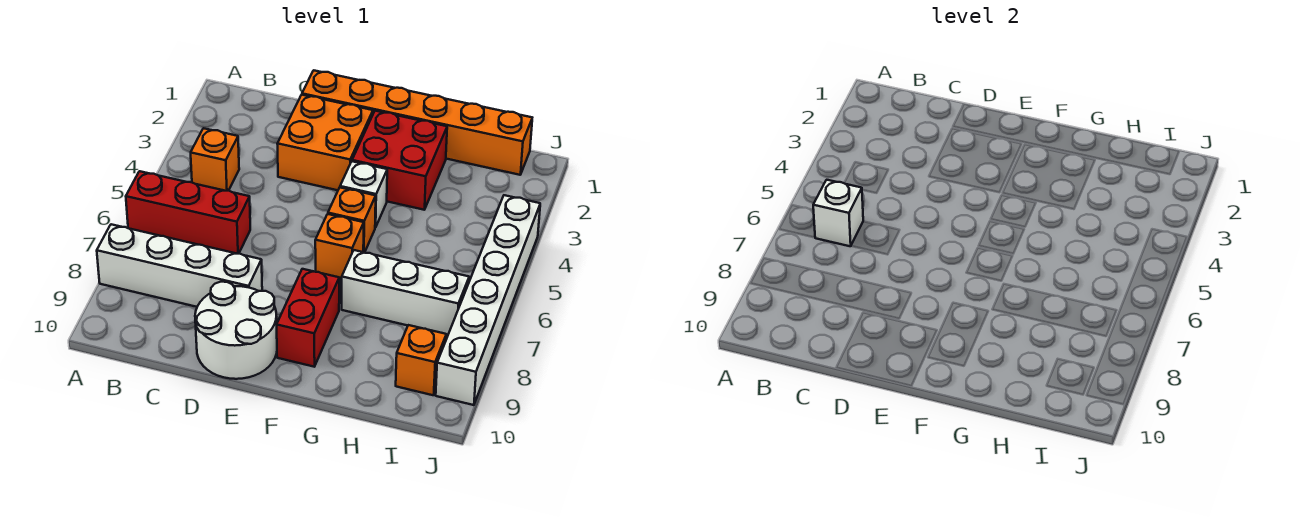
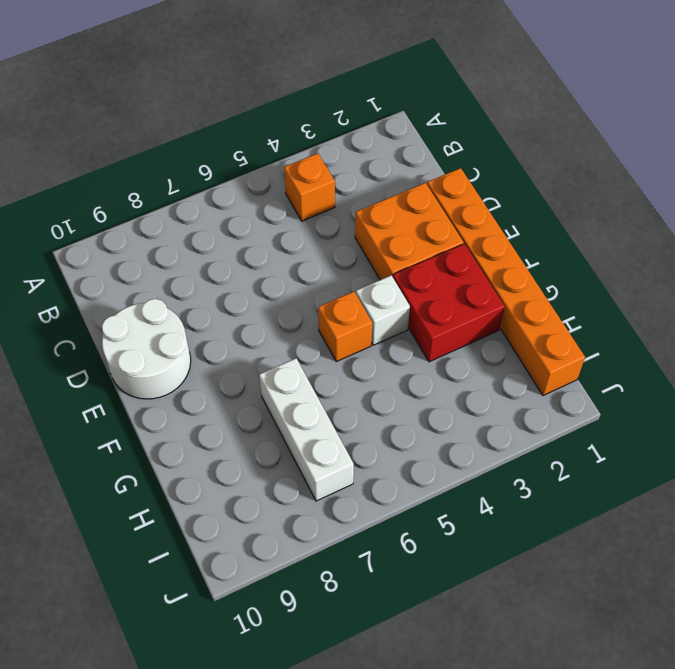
none -> red brick A6:C6 level 1
none -> white brick A8:D8 level 1
none -> orange brick F6 level 1

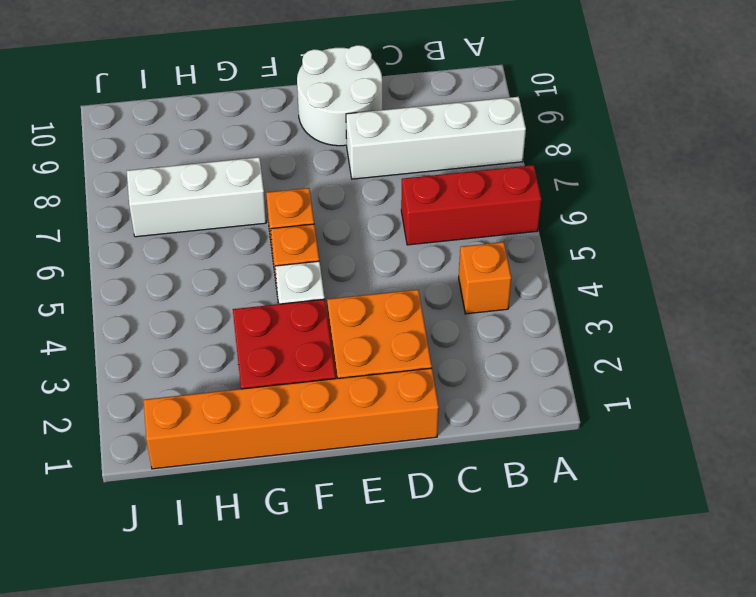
none -> red brick F8:F9 level 1
none -> orange brick I9 level 1
none -> white brick J4:J9 level 1

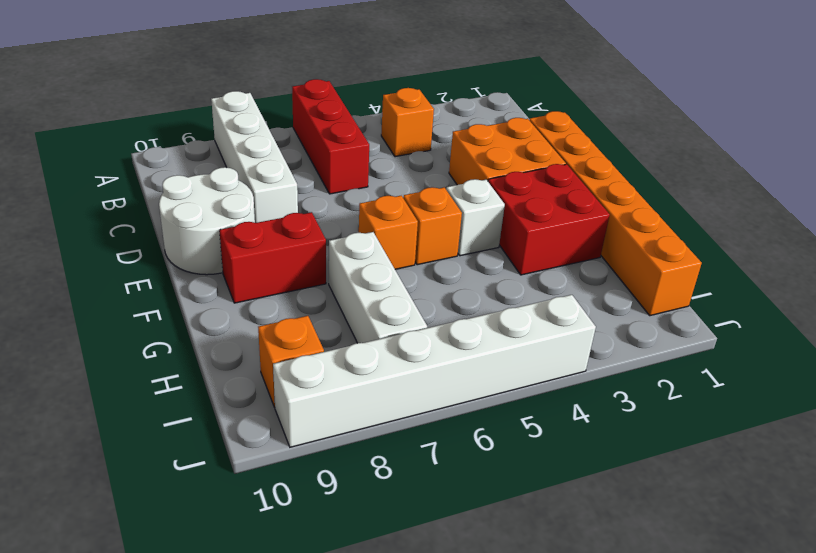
none -> white brick B6 level 2

